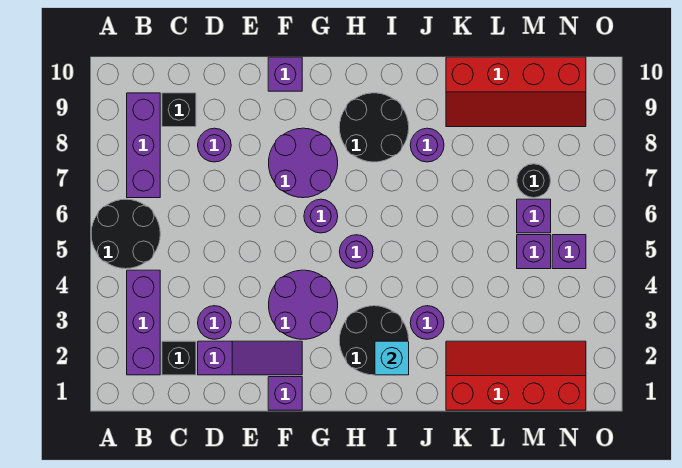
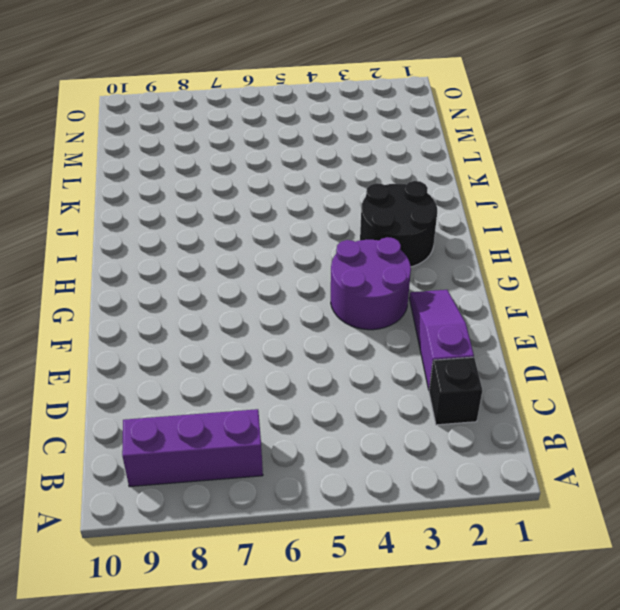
none -> black round brick A5:B6 level 1
none -> purple brick B2:B4 level 1
none -> black brick C9 level 1

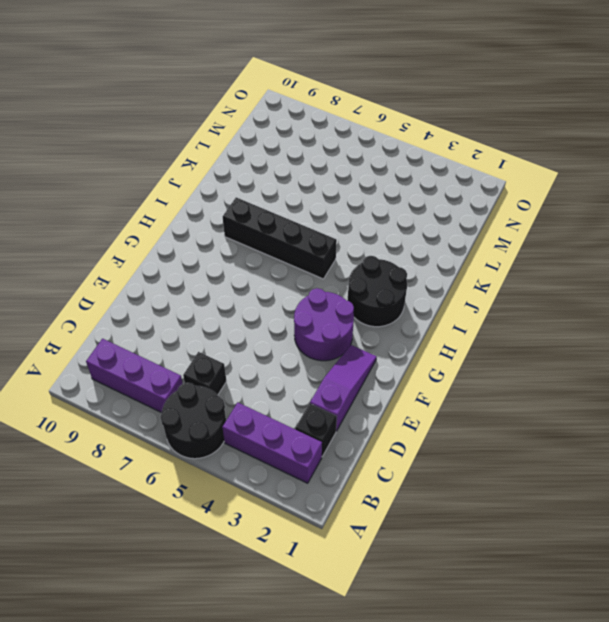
black brick C6 level 1 -> black brick C9 level 1
black brick I5:I8 level 1 -> black round brick H8:I9 level 1
none -> purple round brick D3 level 1
none -> purple round brick D8 level 1
none -> purple brick F1 level 1

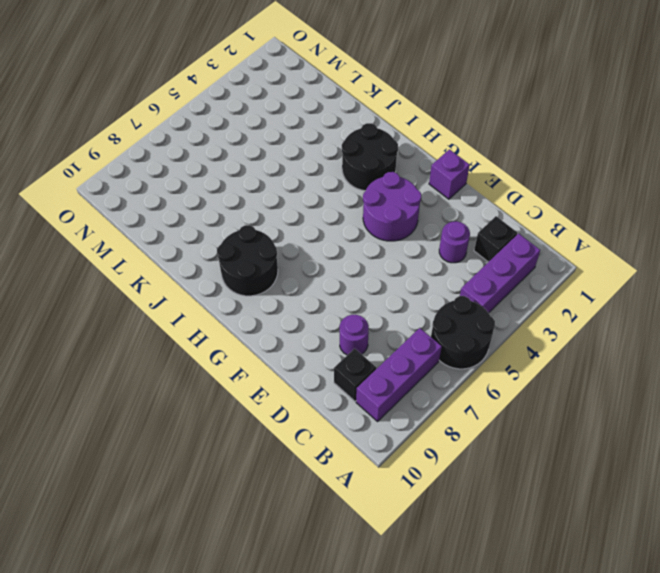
none -> purple slope D2:F2 level 1 top D
none -> purple round brick F7:G8 level 1
none -> purple brick F10 level 1

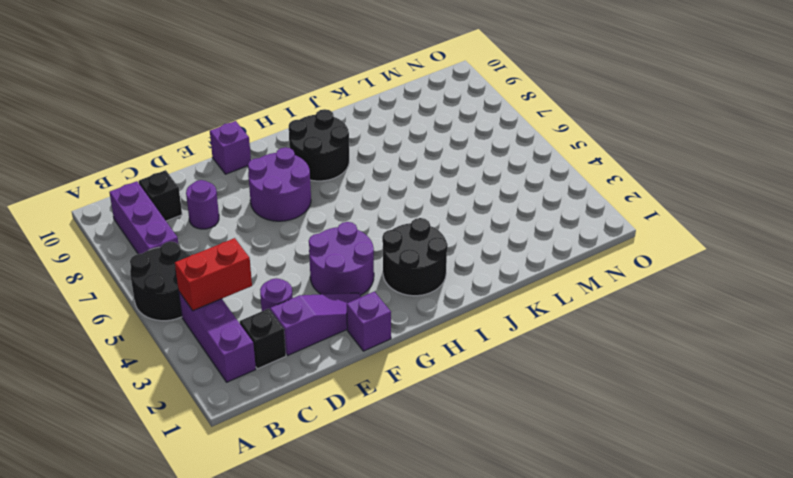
red brick B4:C4 level 2 -> none
none -> purple round brick G6 level 1
none -> purple round brick H5 level 1
none -> purple round brick J3 level 1

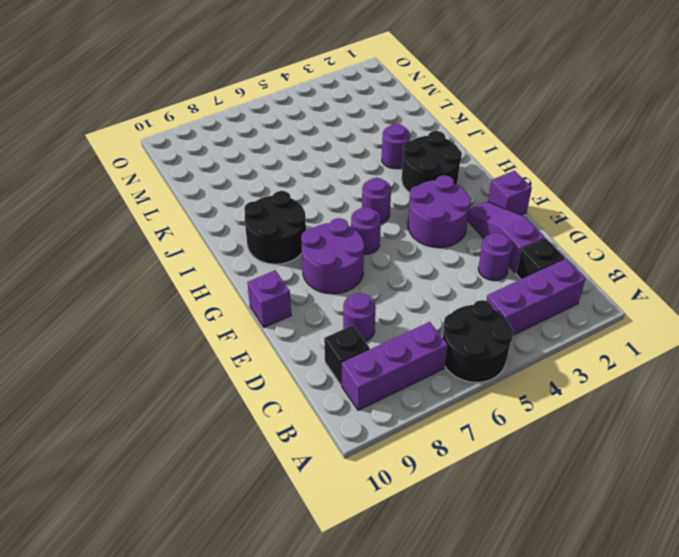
none -> purple round brick J8 level 1
none -> red slope K1:N2 level 1 top 1
none -> red slope K9:N10 level 1 top 10

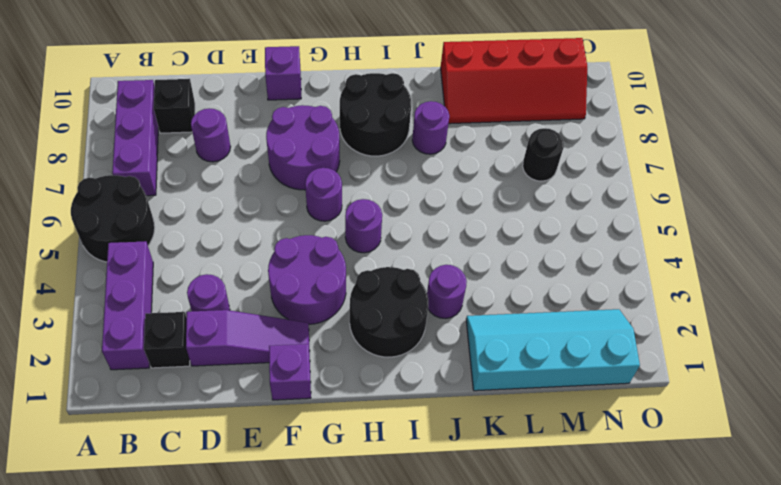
cyan slope K1:N2 level 1 top 1 -> red slope K1:N2 level 1 top 1
none -> purple brick M5 level 1
none -> purple brick M6 level 1
none -> purple brick N5 level 1

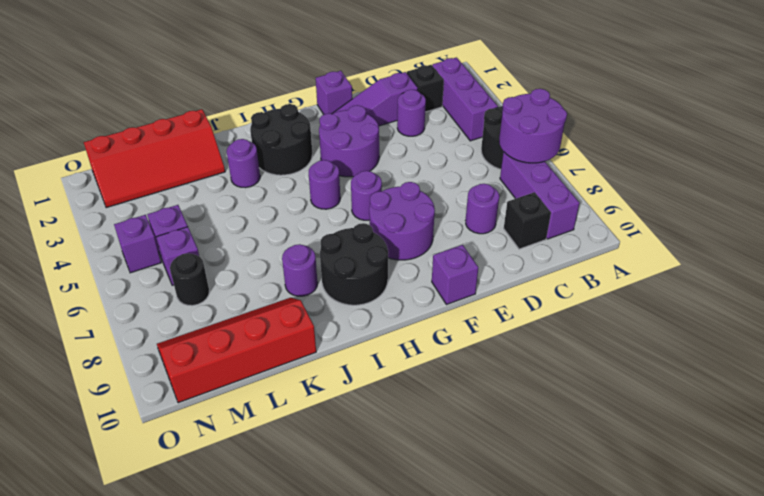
purple round brick A6:B7 level 2 -> none
none -> cyan brick I2 level 2

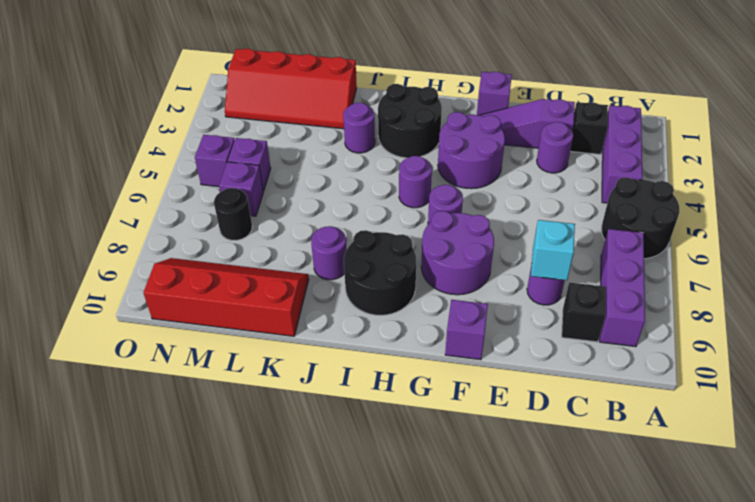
cyan brick D8 level 2 -> cyan brick I2 level 2

